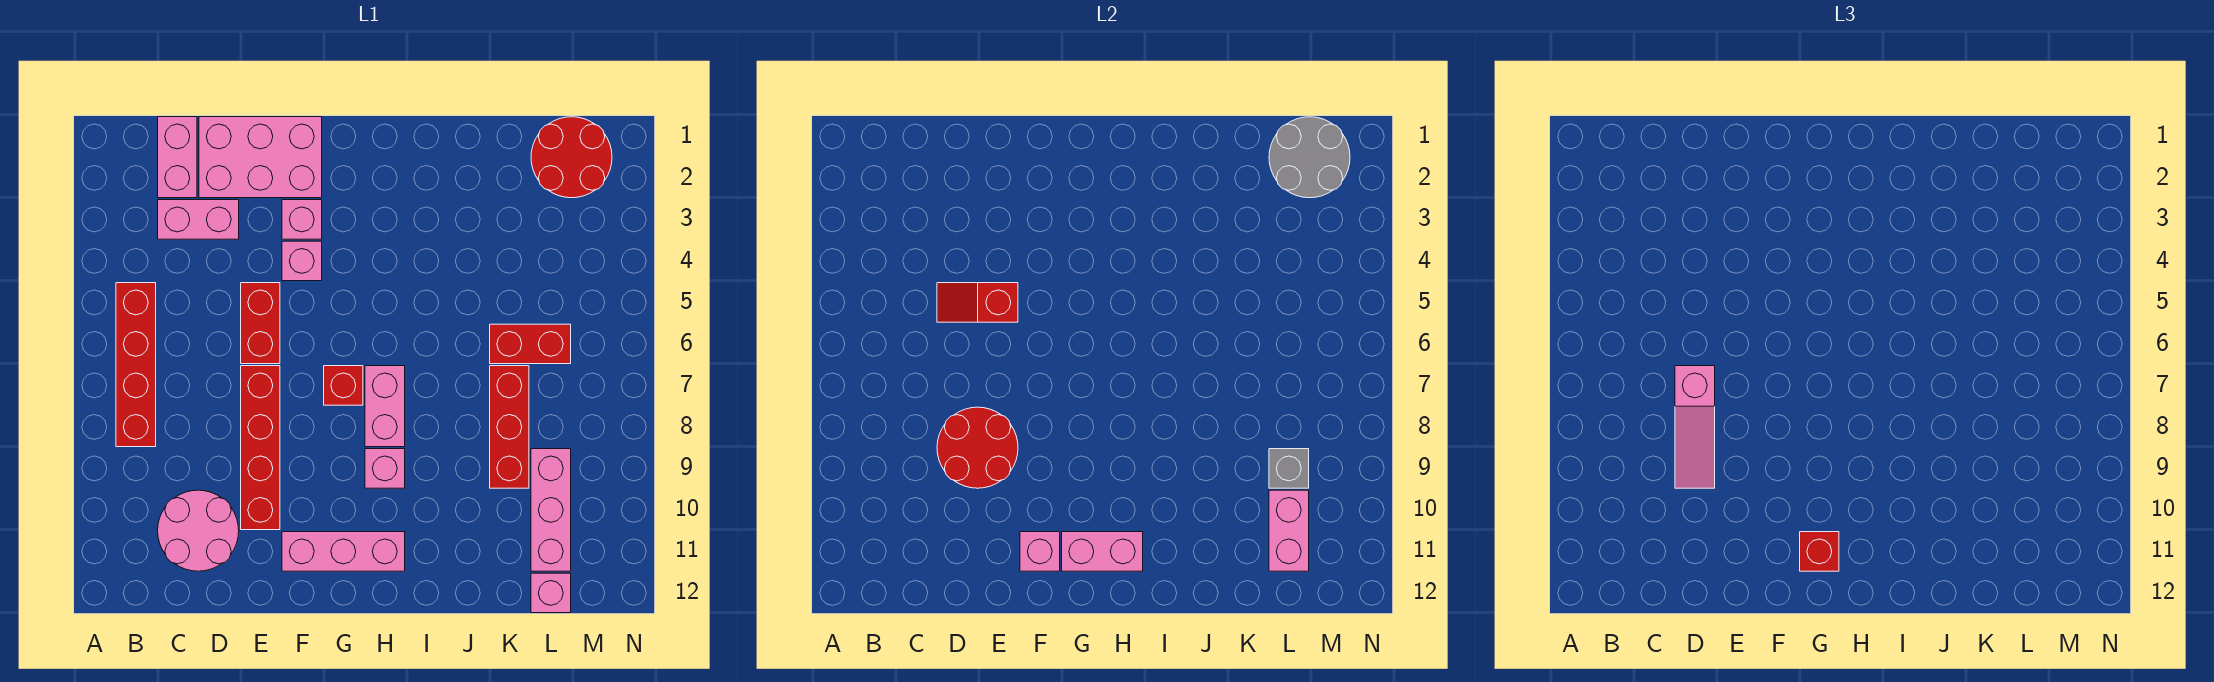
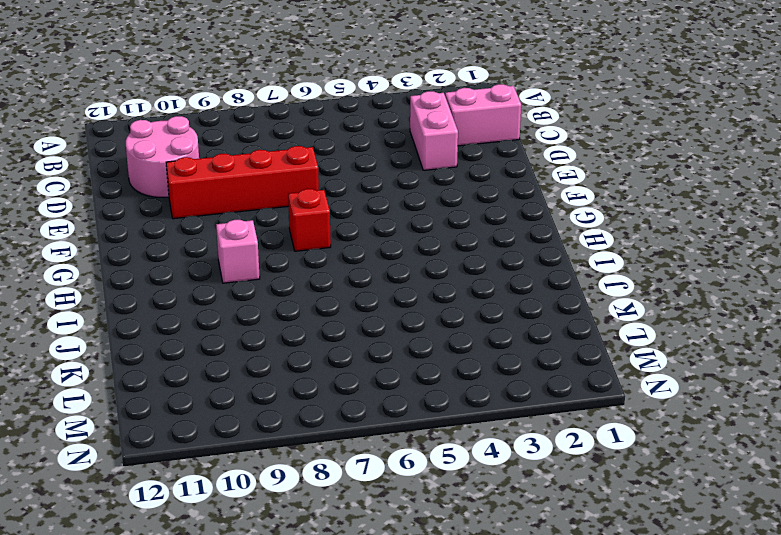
none -> red brick B5:B8 level 1
none -> pink brick D1:F2 level 1
none -> red brick E5:E6 level 1

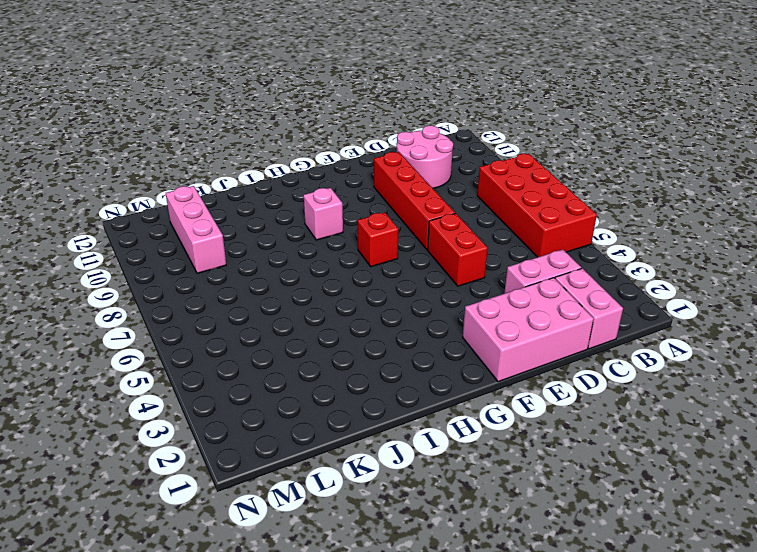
red brick A5:B8 level 1 -> red brick B5:B8 level 1
none -> pink brick F3 level 1
none -> pink brick F4 level 1
none -> pink brick F11:H11 level 1

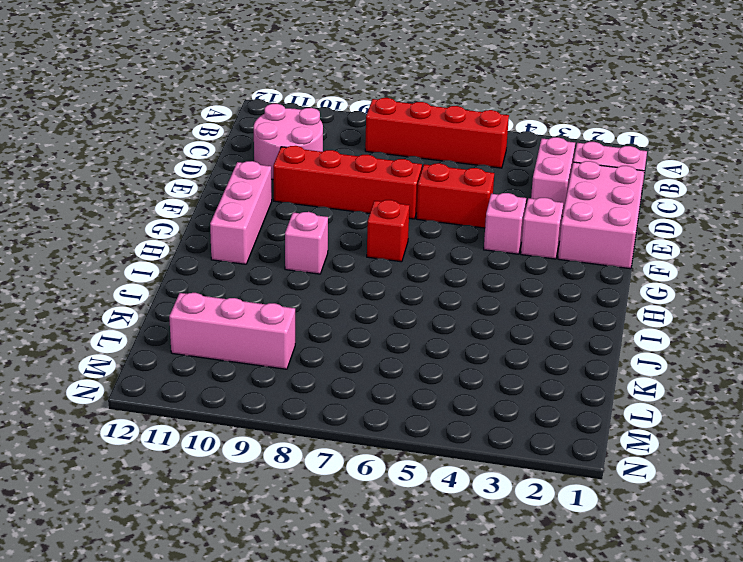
none -> pink brick H7:H8 level 1
none -> red brick K6:L6 level 1
none -> red brick K7:K9 level 1

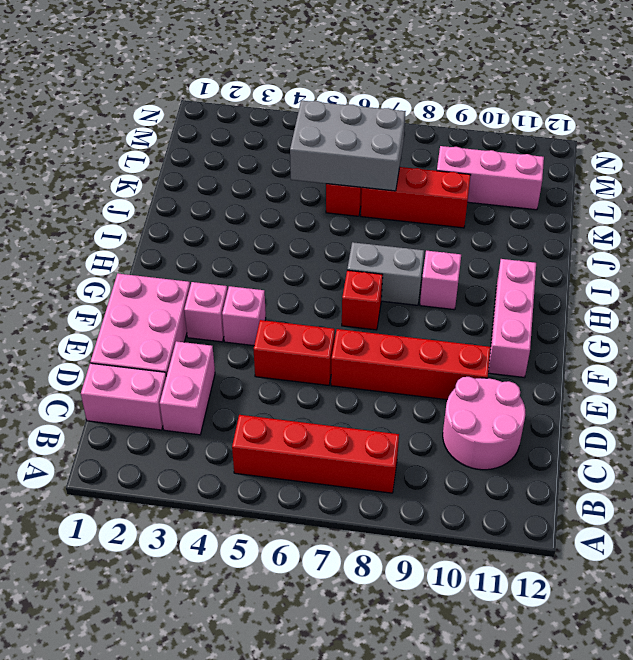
grey brick H7:H8 level 1 -> pink brick H7:H8 level 1
grey brick K5:L7 level 2 -> none
none -> red round brick L1:M2 level 1
none -> pink brick L12 level 1
none -> red slope D5:E5 level 2 top E

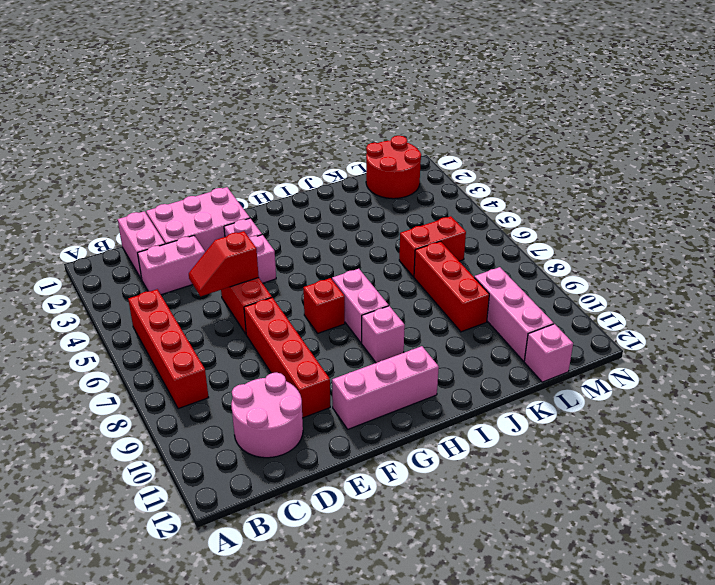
none -> red round brick D8:E9 level 2
none -> pink brick F11 level 2
none -> pink brick G11:H11 level 2

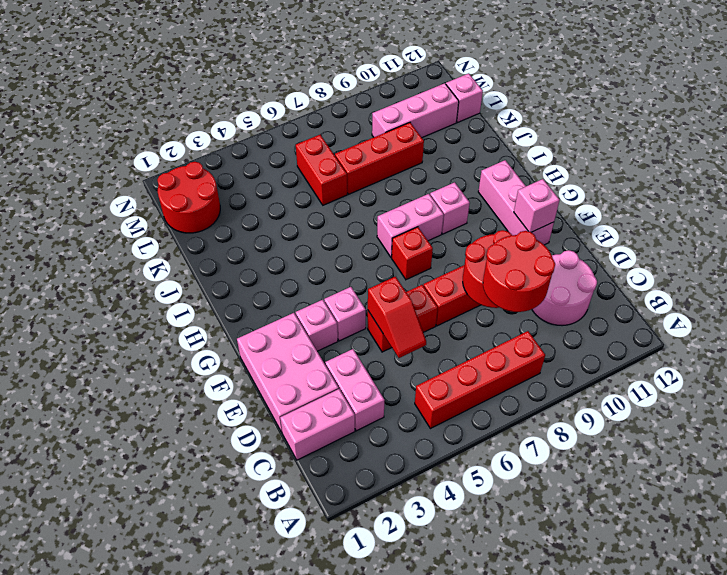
red round brick C8:D9 level 3 -> pink slope D7:D9 level 3 top 7
none -> pink brick G11:H11 level 2
none -> grey round brick L1:M2 level 2
none -> grey brick L9 level 2

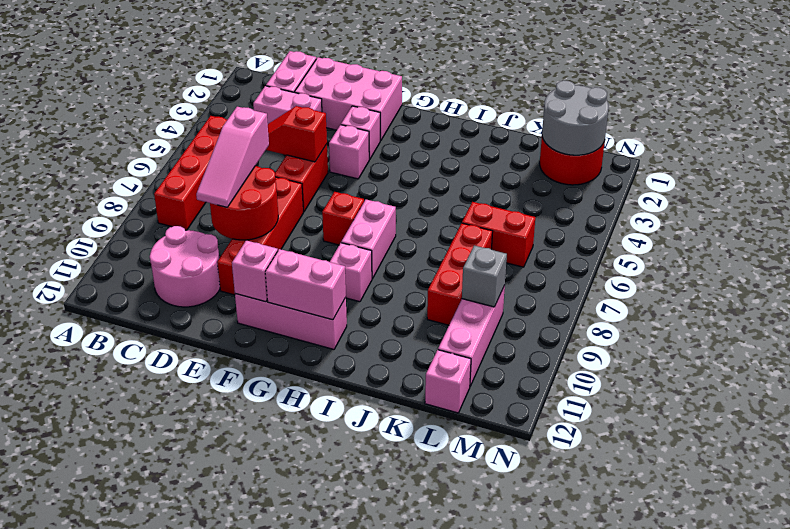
none -> pink brick L10:L11 level 2
none -> red brick G11 level 3

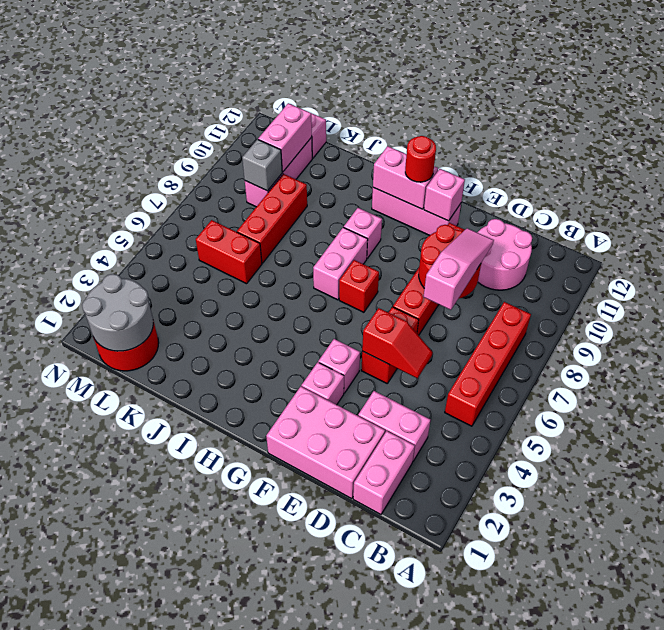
red round brick G11 level 3 -> red brick G11 level 3

